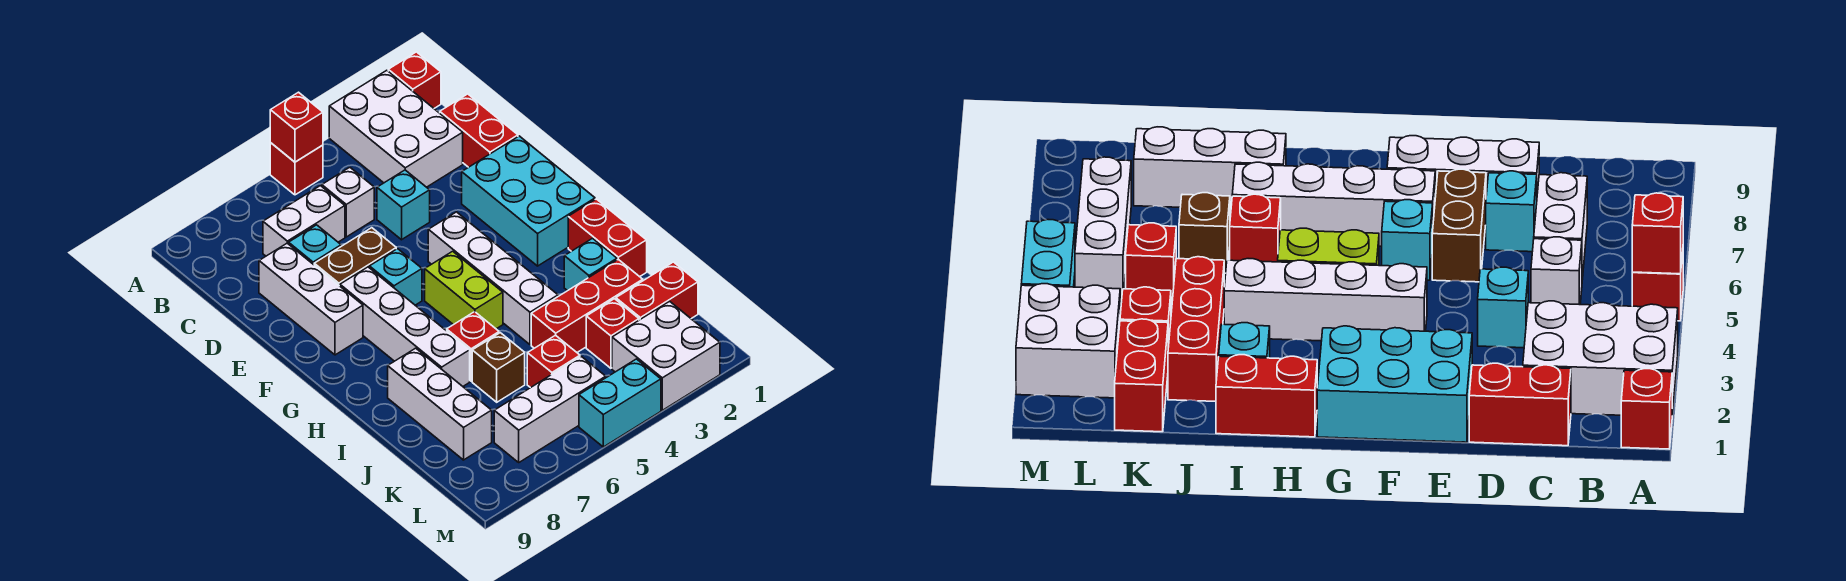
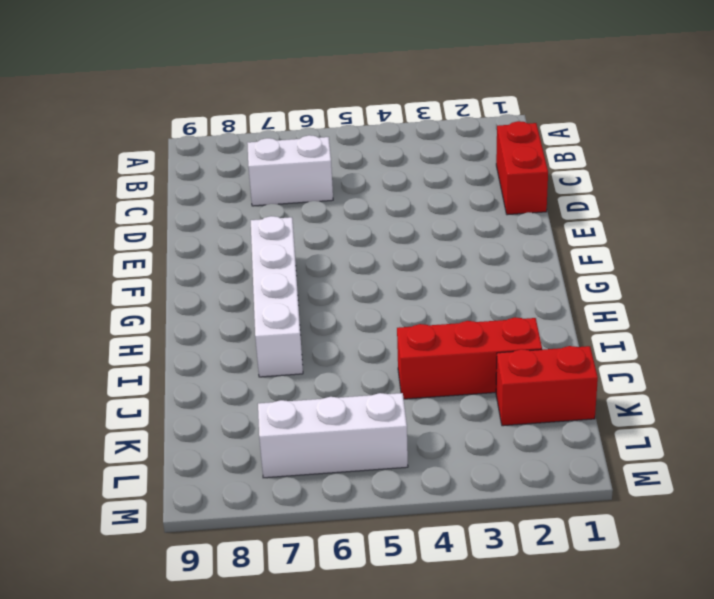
none -> red brick A1 level 1
none -> white brick A2:C3 level 1
none -> red brick A5 level 1

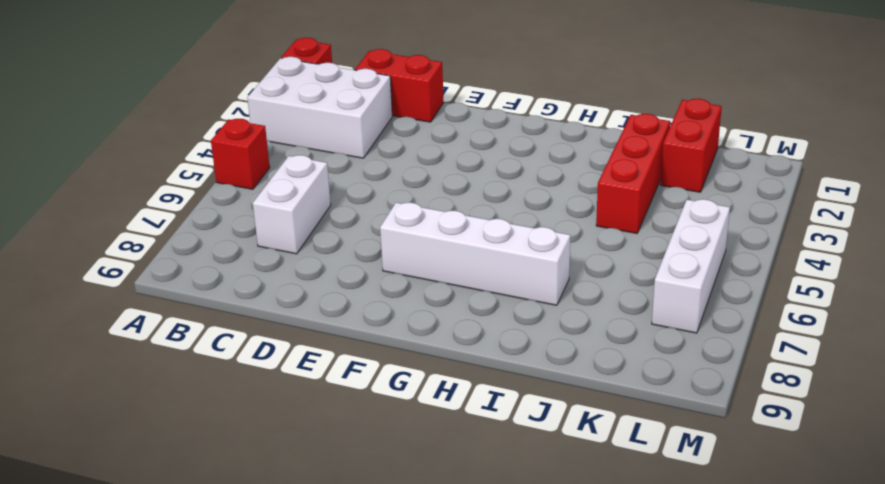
none -> white brick C5 level 1
none -> cyan brick D4 level 1
none -> cyan brick D7 level 1

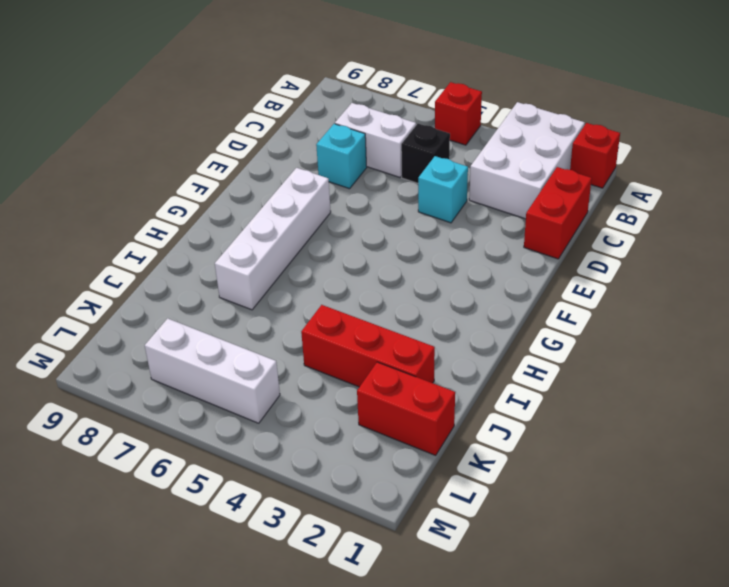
black brick C5 level 1 -> white brick C5 level 1
none -> white brick D8:F8 level 1
none -> cyan brick E1:G2 level 1
none -> brown brick E6:E7 level 1

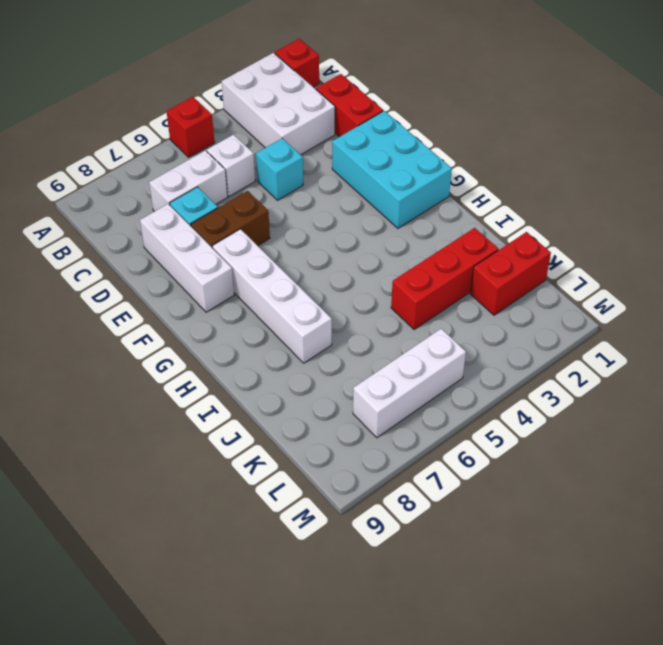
none -> white brick F4:I4 level 1
none -> cyan brick F6 level 1
none -> lime brick G5:H5 level 1

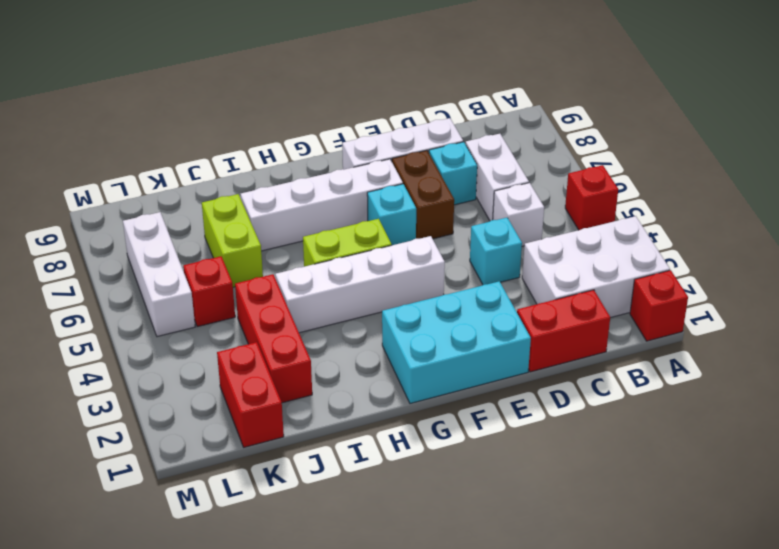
lime brick J6:J7 level 1 -> brown brick J6 level 1
none -> red brick H1:I1 level 1
none -> cyan brick I2 level 1
none -> red brick I6 level 1

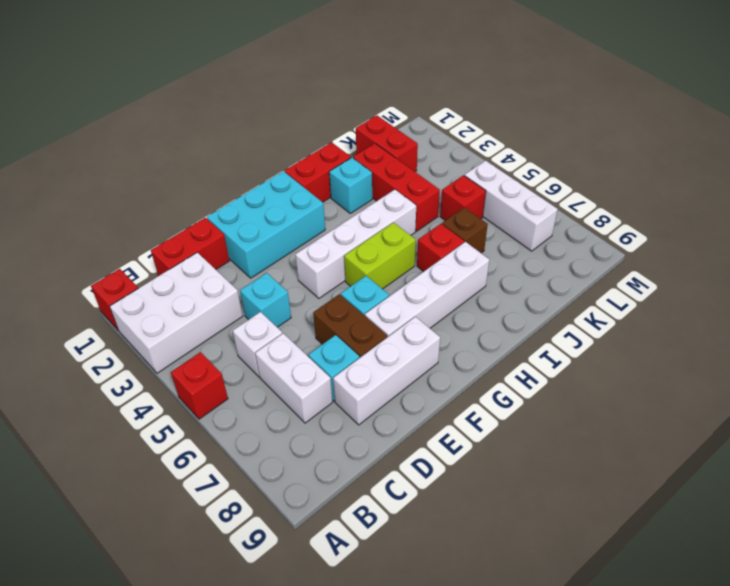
none -> white brick I8:K8 level 1
none -> red brick K3 level 1
none -> white brick L2:M3 level 1

